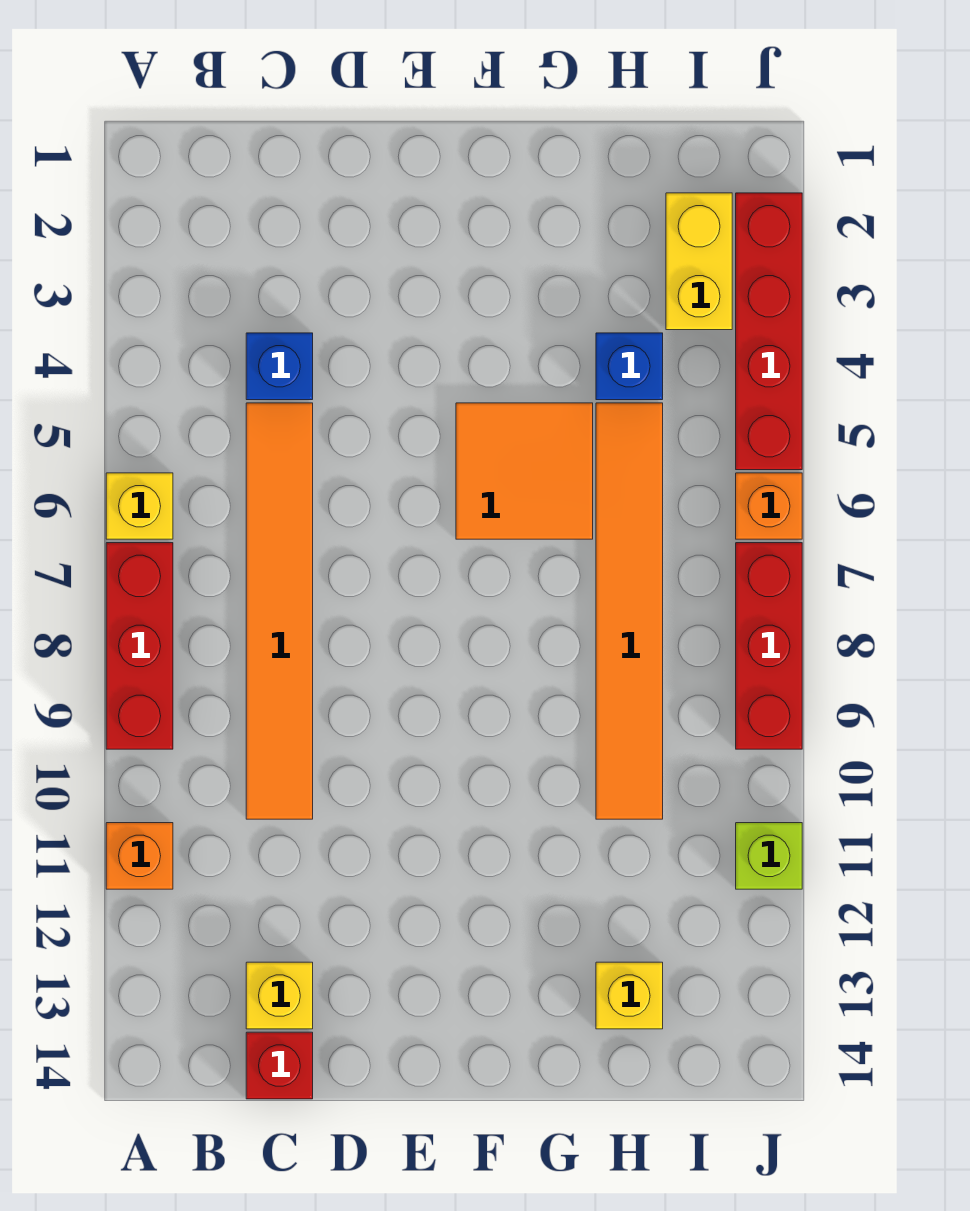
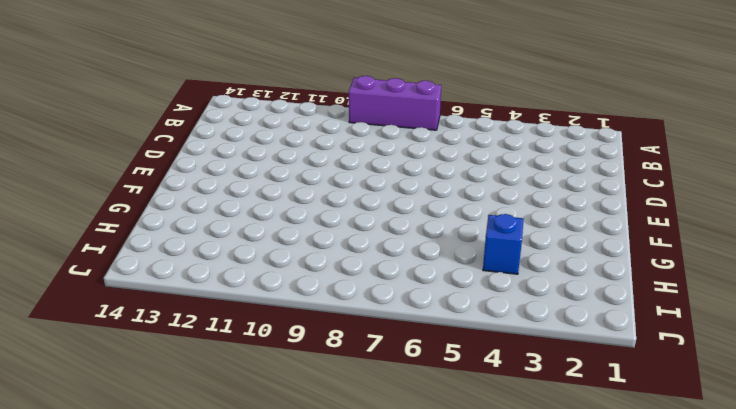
purple brick A7:A9 level 1 -> red brick A7:A9 level 1
none -> yellow brick A6 level 1
none -> orange brick A11 level 1
none -> blue brick C4 level 1

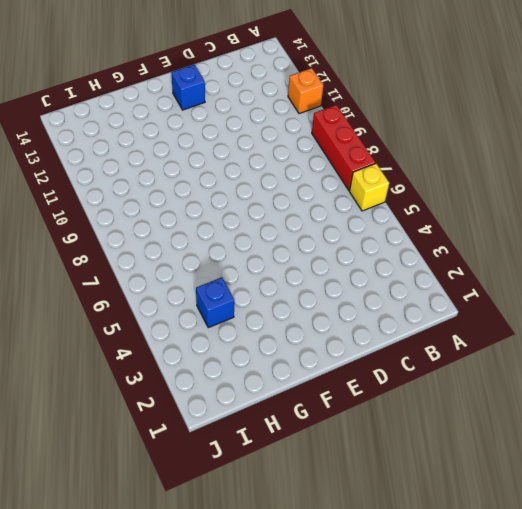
blue brick E13 level 1 -> blue brick C4 level 1
none -> orange tile C5:C10 level 1
none -> yellow brick C13 level 1
none -> red brick C14 level 1

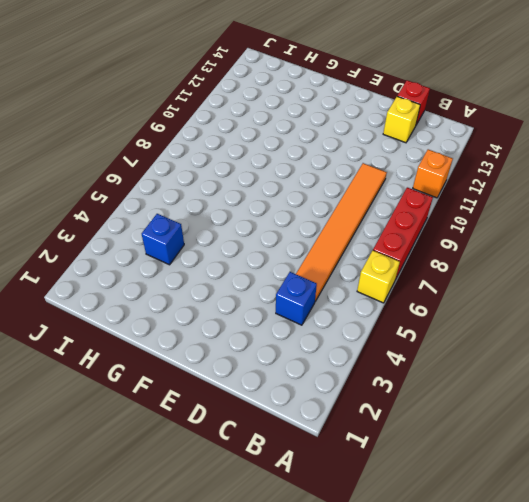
none -> orange tile F5:G6 level 1
none -> orange tile H5:H10 level 1
none -> yellow brick H13 level 1

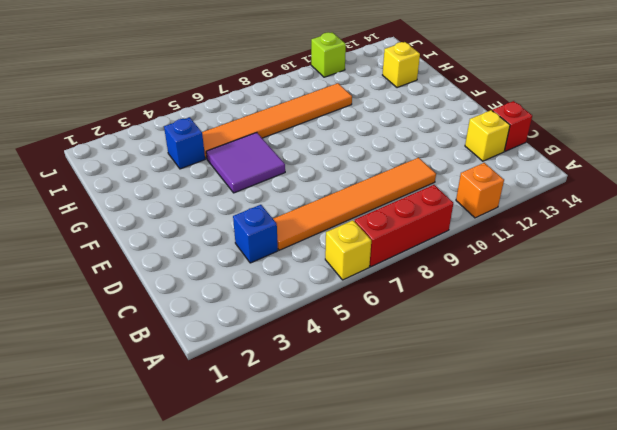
purple tile F5:G6 level 1 -> orange tile F5:G6 level 1
none -> yellow brick I2:I3 level 1
none -> red brick J2:J5 level 1
none -> orange brick J6 level 1

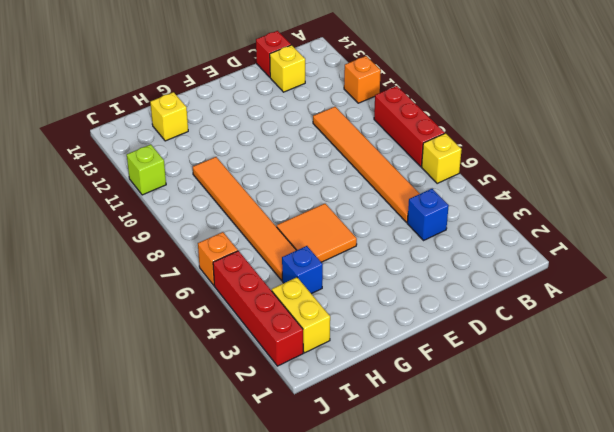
none -> red brick J7:J9 level 1

